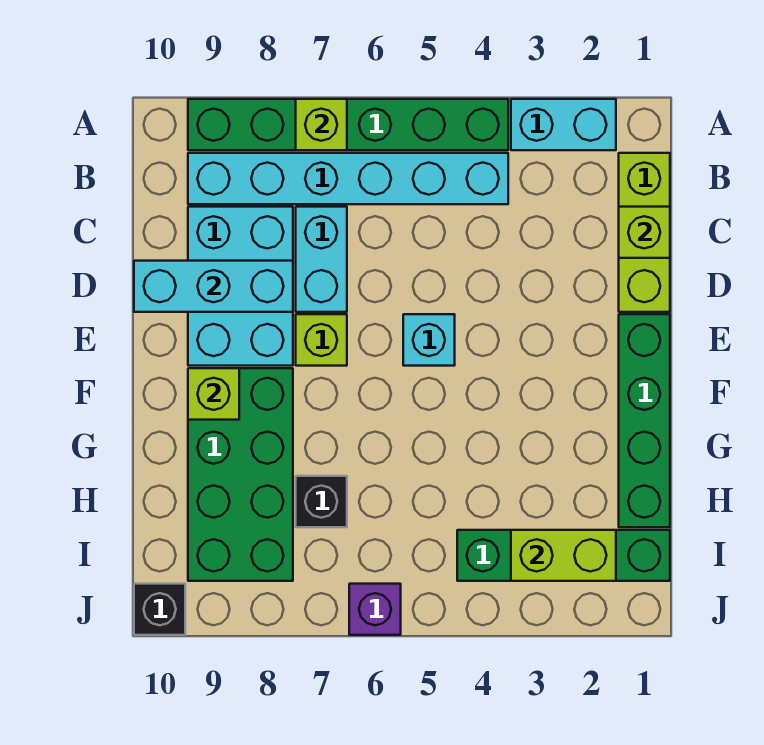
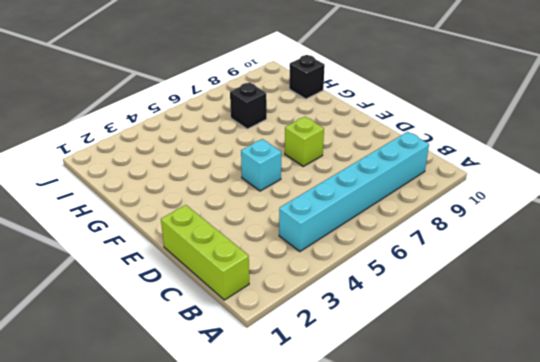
black brick H10 level 1 -> black brick J10 level 1
none -> cyan brick A2:A3 level 1
none -> green brick A4:A9 level 1
none -> cyan brick C7:D7 level 1

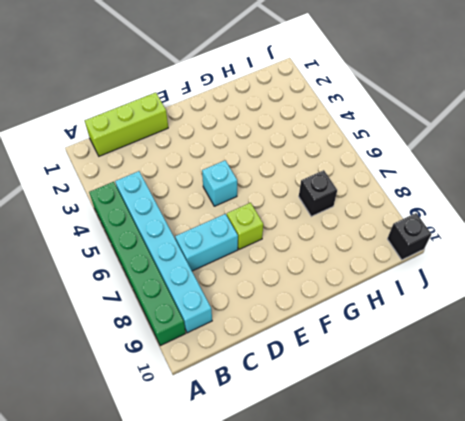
none -> cyan brick A2:A3 level 1
none -> cyan brick C8:E9 level 1
none -> green brick E1:H1 level 1

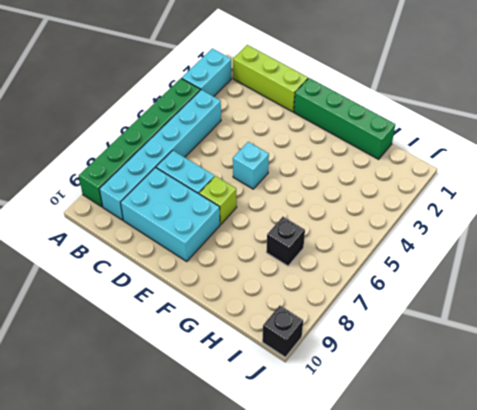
none -> green brick F8:I9 level 1
none -> green brick I1:I4 level 1
none -> purple brick J6 level 1

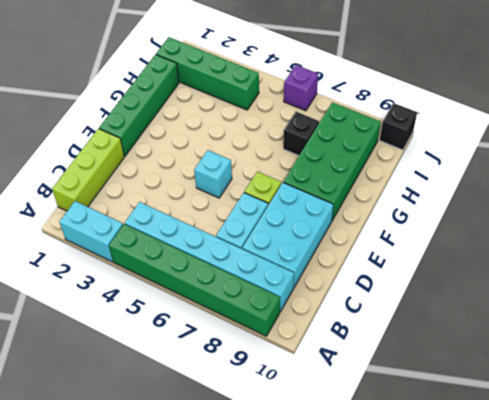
none -> lime brick A7 level 2
none -> lime brick C1 level 2
none -> cyan brick D8:D10 level 2

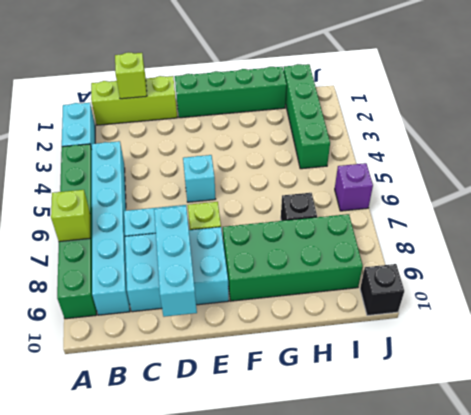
none -> lime brick F9 level 2
none -> lime brick I2:I3 level 2

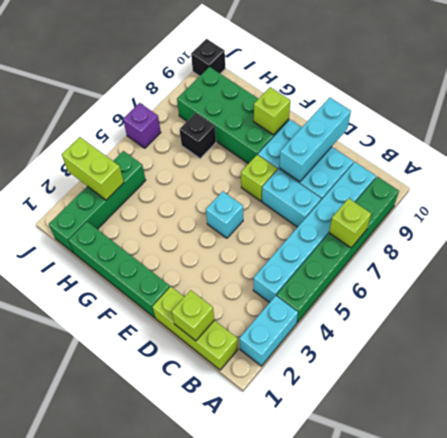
lime brick I3:J3 level 2 -> lime brick I2:I3 level 2

